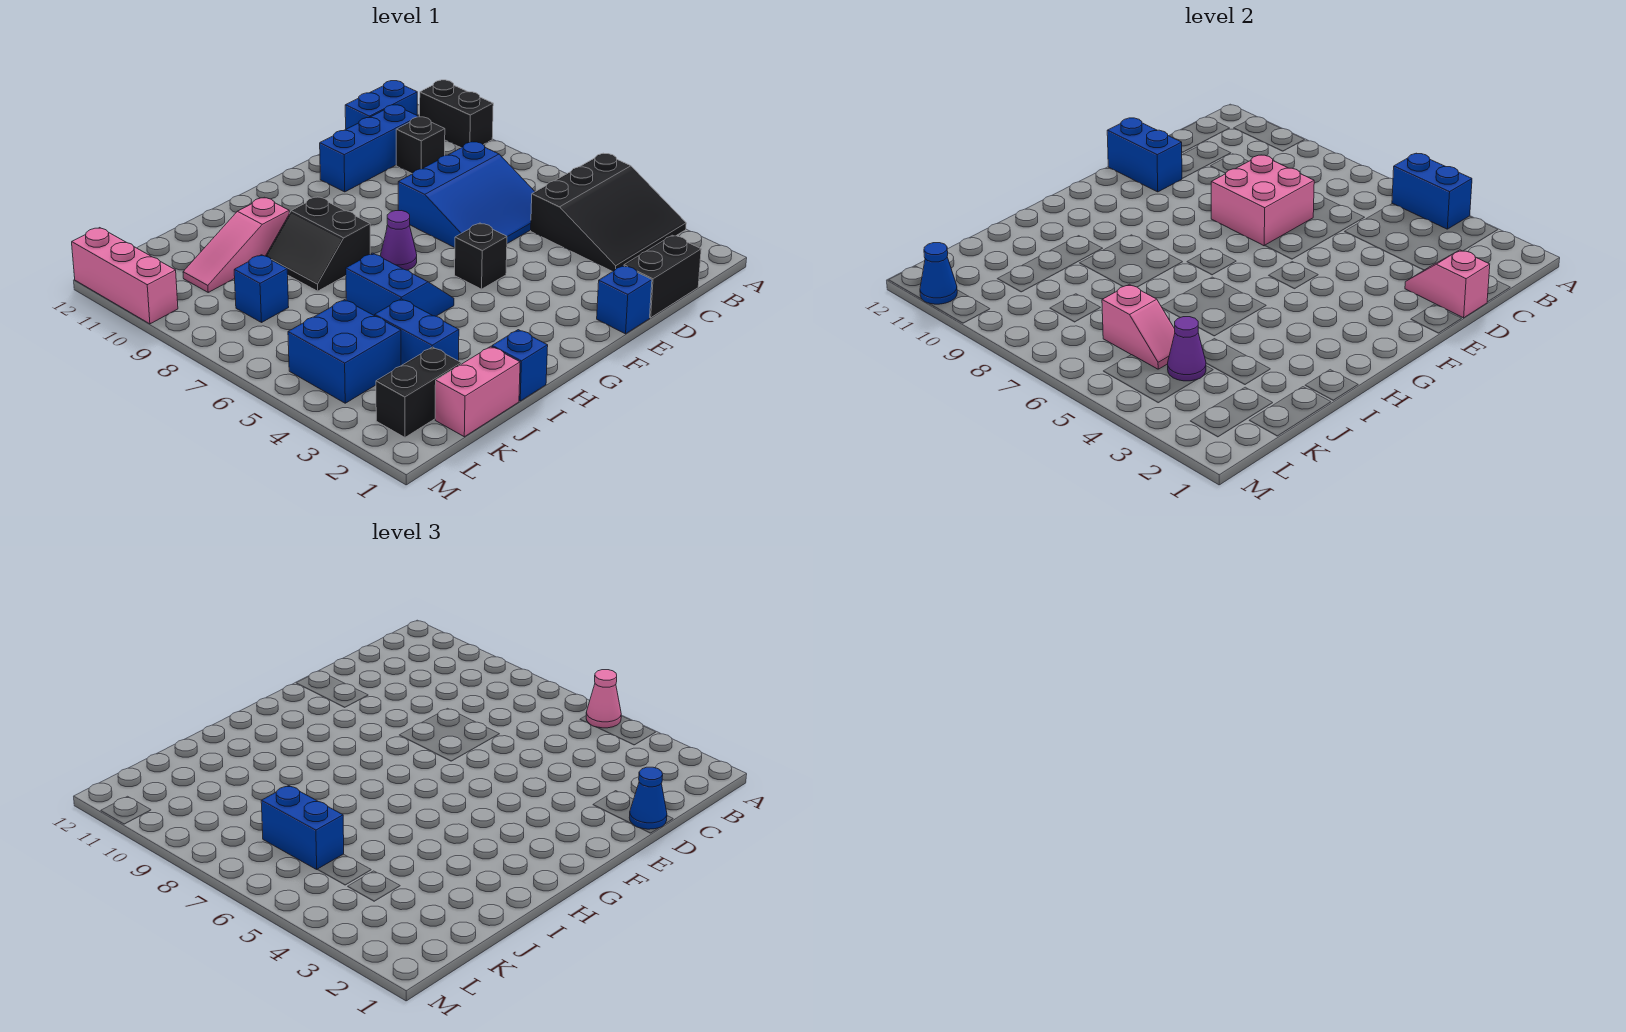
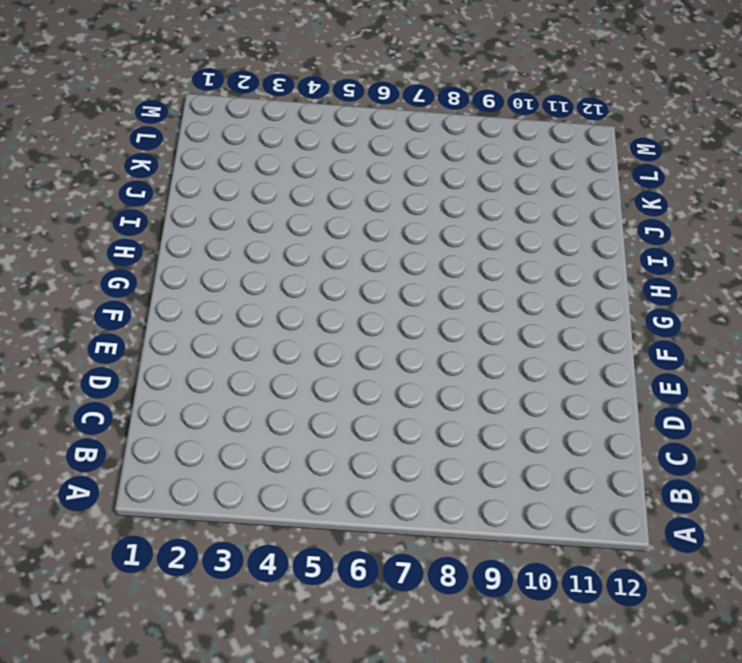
none -> black slope A3:C5 level 1 top 5
none -> black brick A10:A11 level 1
none -> blue brick B12:C12 level 1
none -> black brick C1:D1 level 1

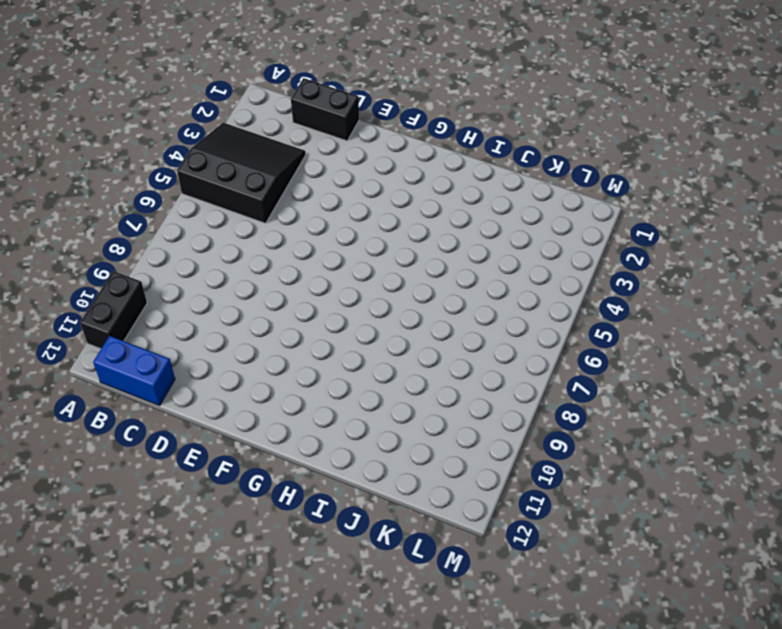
none -> blue slope C6:E8 level 1 top 8
none -> black brick C10 level 1
none -> blue brick C11:E11 level 1
none -> blue brick E1 level 1

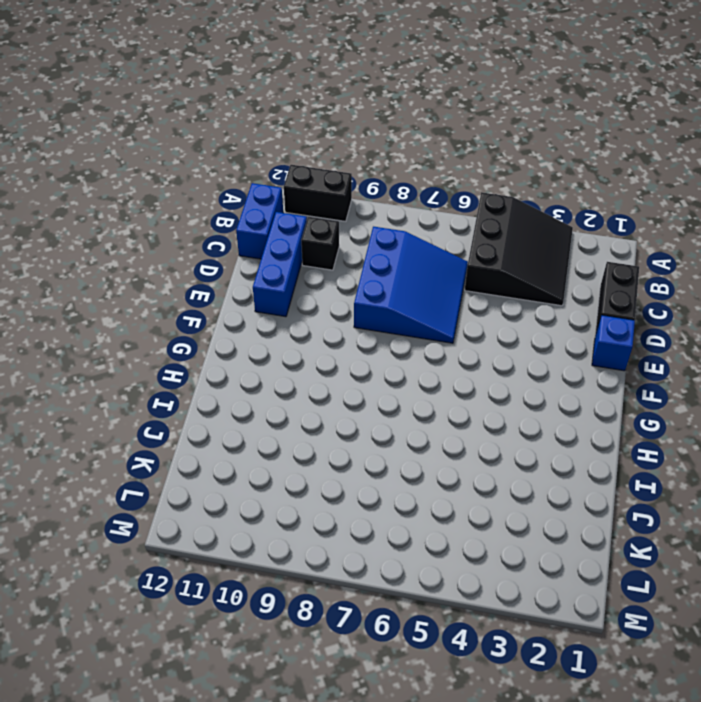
none -> black brick F5 level 1
none -> purple cone G7 level 1
none -> blue slope H5:I6 level 1 top I
none -> black slope H8:I9 level 1 top H

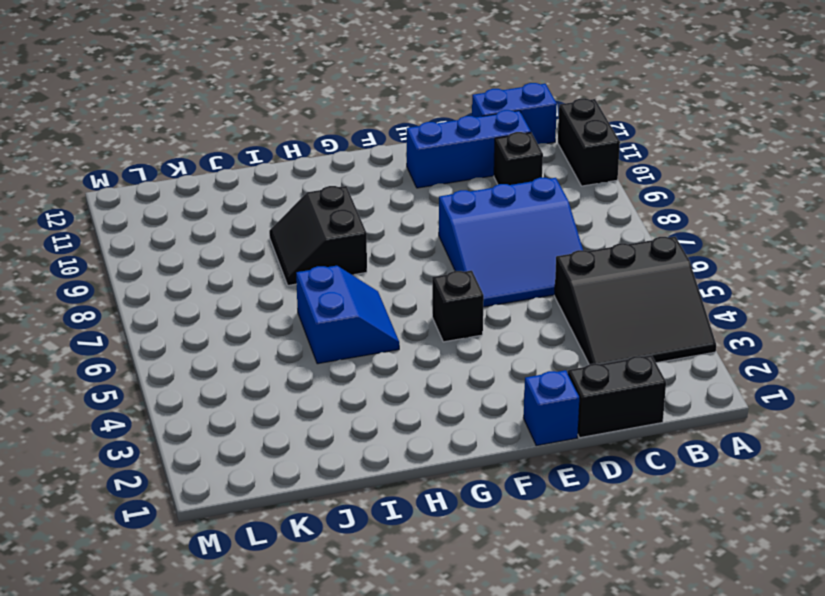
none -> purple cone G7 level 1
none -> blue brick I1 level 1
none -> pink slope I10:K10 level 1 top I
none -> pink brick J1:K1 level 1

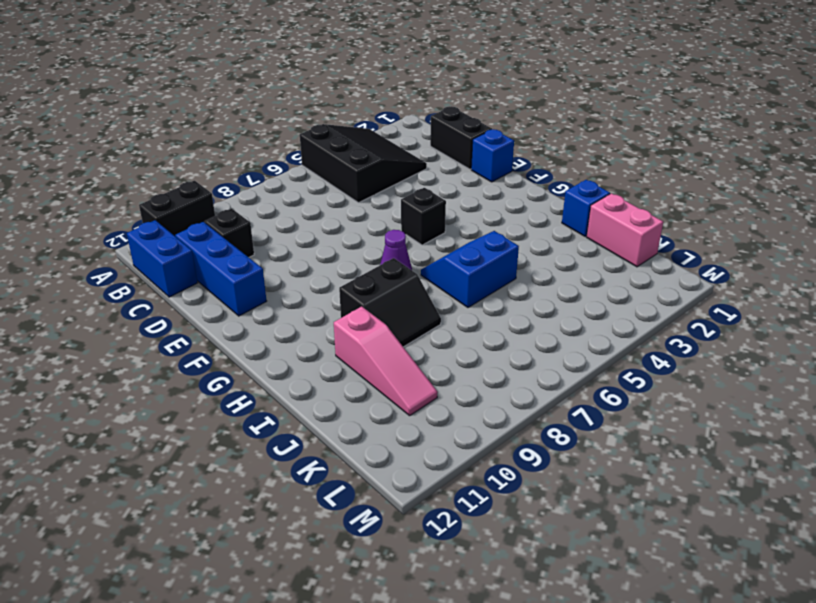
none -> blue slope C6:E8 level 1 top 8
none -> blue brick J3:J4 level 1
none -> black brick K2:L2 level 1
none -> blue brick K4:L5 level 1

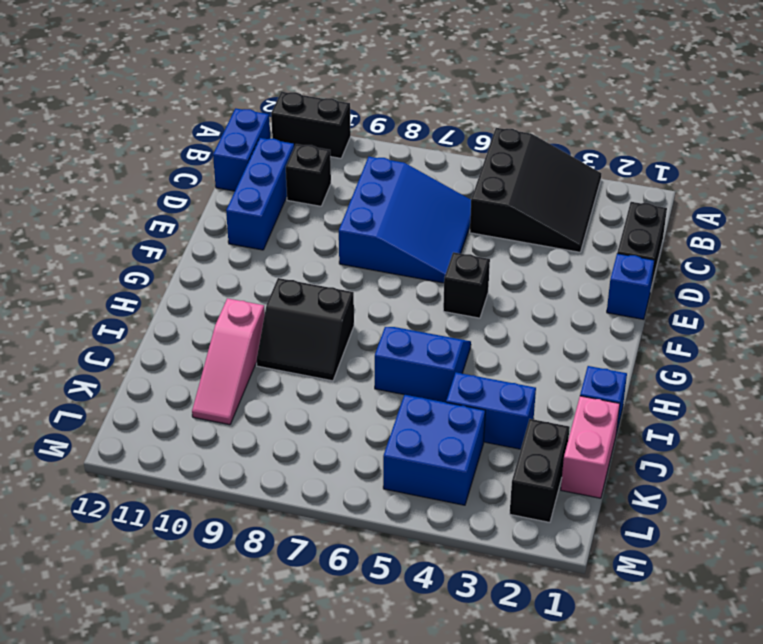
none -> purple cone G7 level 1
none -> blue brick K8 level 1
none -> pink brick M10:M12 level 1
none -> blue brick A4:A5 level 2

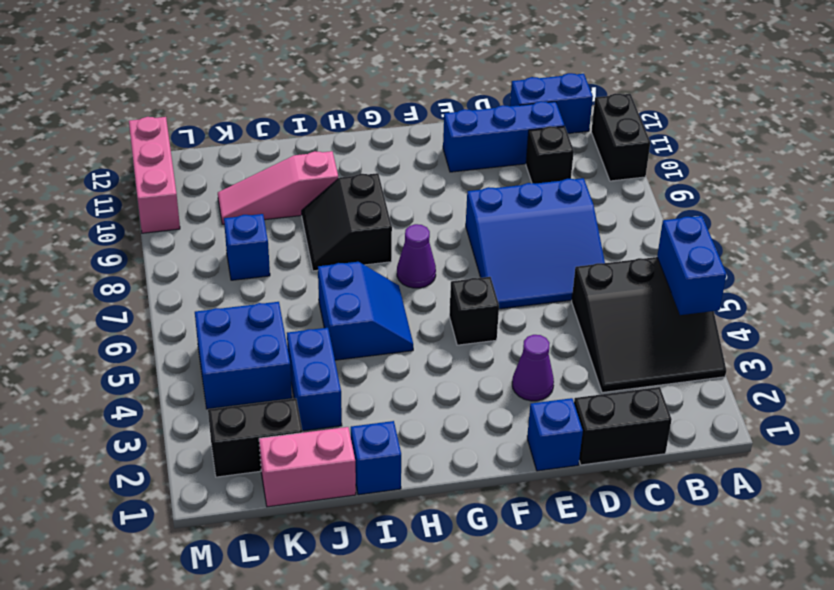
purple cone E3 level 1 -> purple cone K4 level 2
none -> pink slope D1:D2 level 2 top 1
none -> pink brick D7:E8 level 2
none -> blue brick E11:E12 level 2
none -> pink slope K5:K6 level 2 top 6

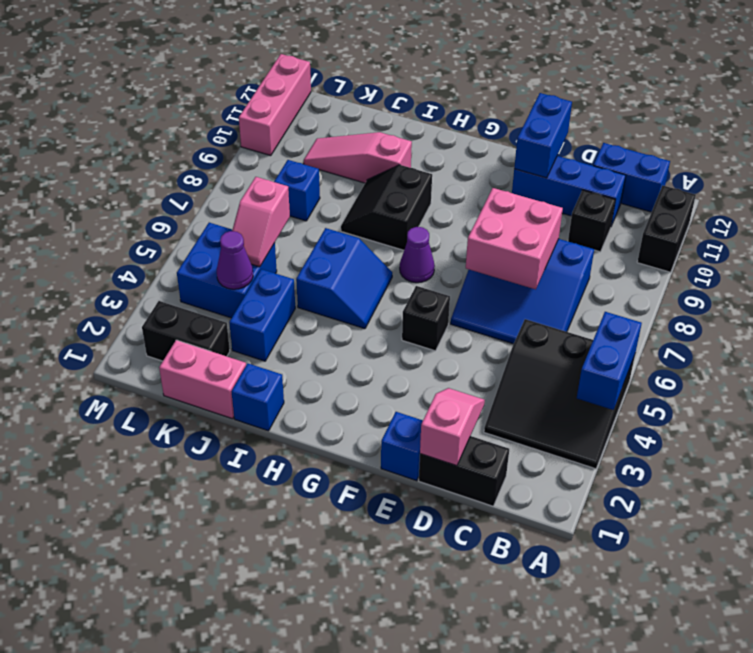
none -> blue cone M11 level 2
none -> pink cone A5 level 3
none -> blue cone D1 level 3
none -> blue brick K6:K7 level 3

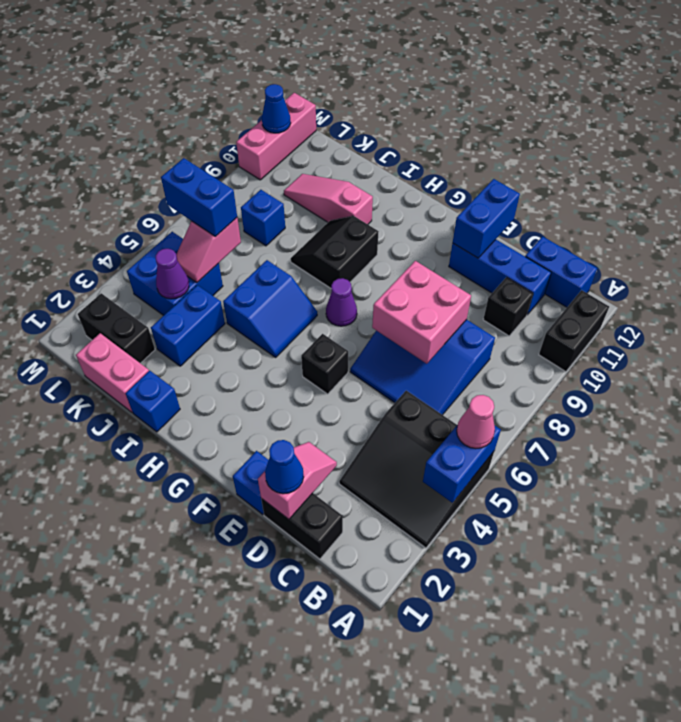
blue brick K6:L6 level 3 -> blue brick K6:K7 level 3

